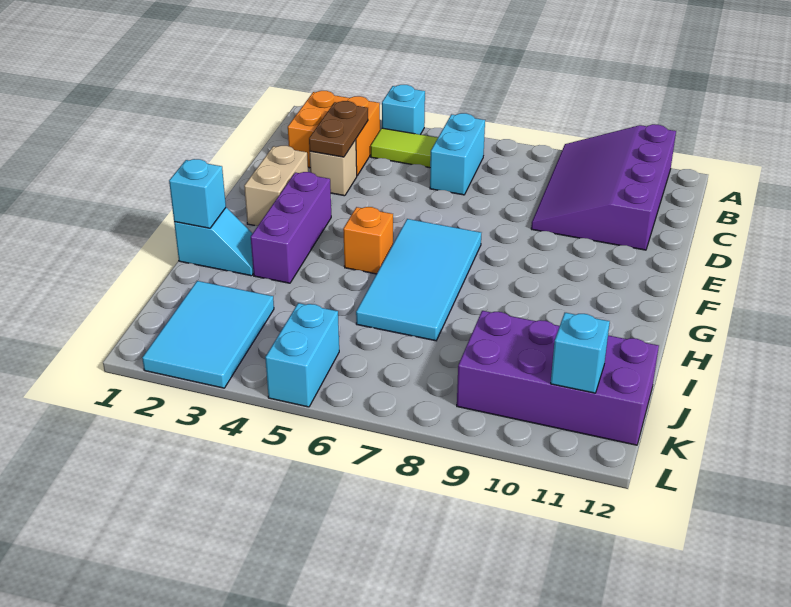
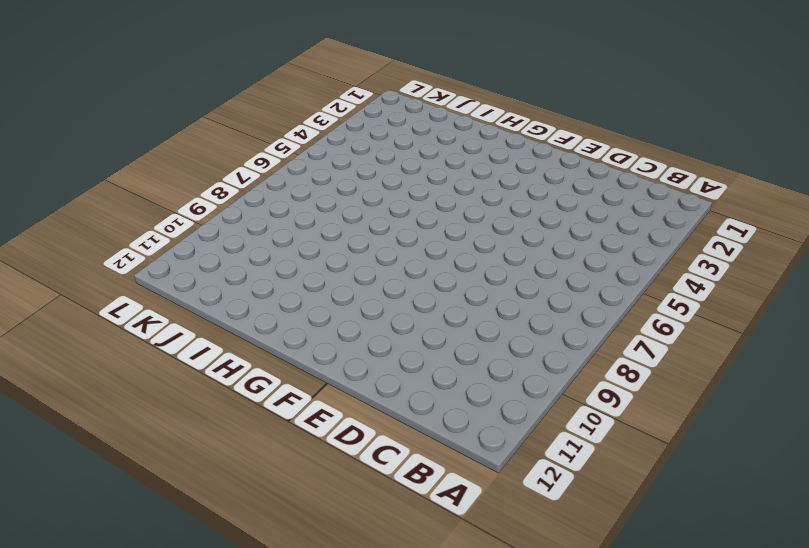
none -> cyan brick A4 level 1
none -> purple slope A9:D11 level 1 top 11
none -> orange brick B2:C3 level 1

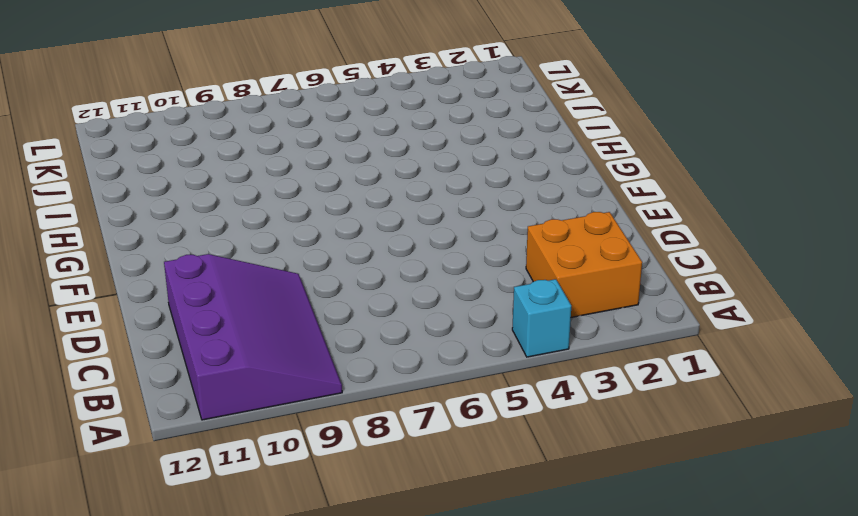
none -> lime tile B4:B5 level 1
none -> cyan brick B6:C6 level 1
none -> tan brick D3 level 1

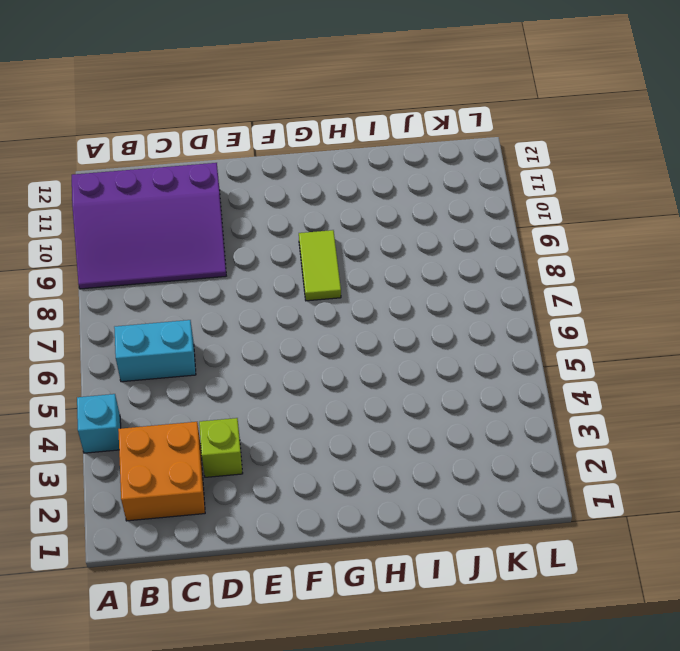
lime brick D3 level 1 -> tan brick D3 level 1
lime tile G8:G9 level 1 -> lime tile B4:B5 level 1
none -> tan brick E2:F2 level 1
none -> purple brick F3:H3 level 1
none -> cyan tile F6:I7 level 1

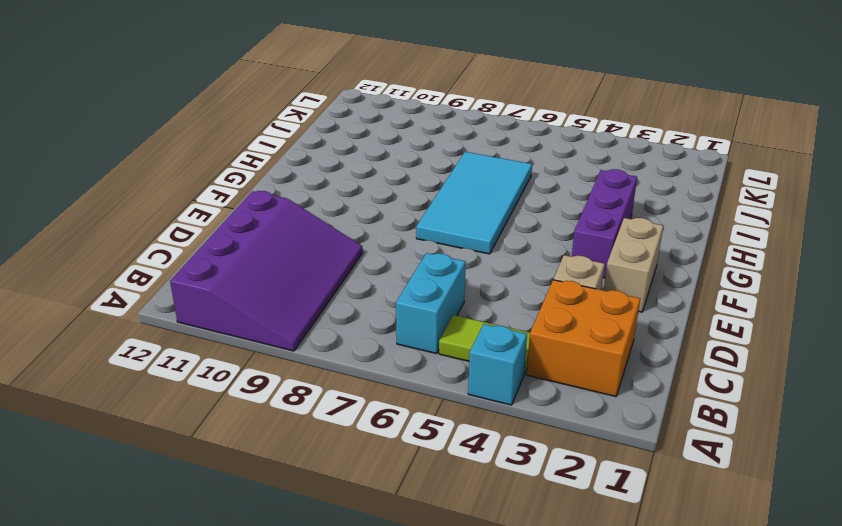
none -> orange brick G5 level 1
none -> cyan slope H1:H2 level 1 top 1
none -> cyan tile J2:L3 level 1

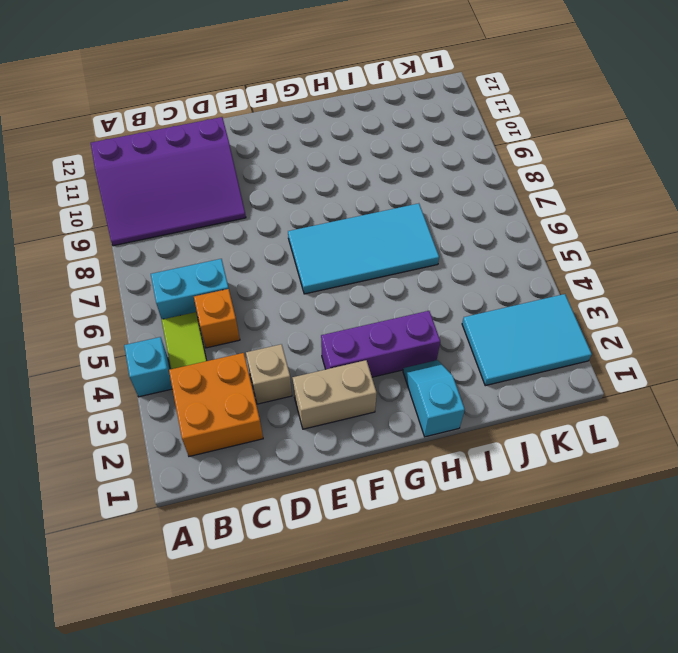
orange brick C5 level 1 -> orange brick G5 level 1
none -> purple brick J9:K12 level 1
none -> cyan brick K5:L5 level 1
none -> brown plate C3:D3 level 2

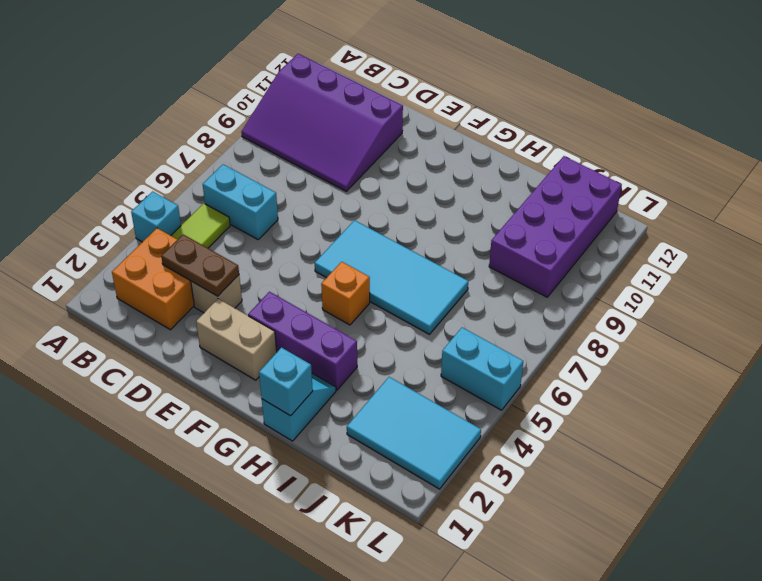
none -> cyan brick K11 level 2

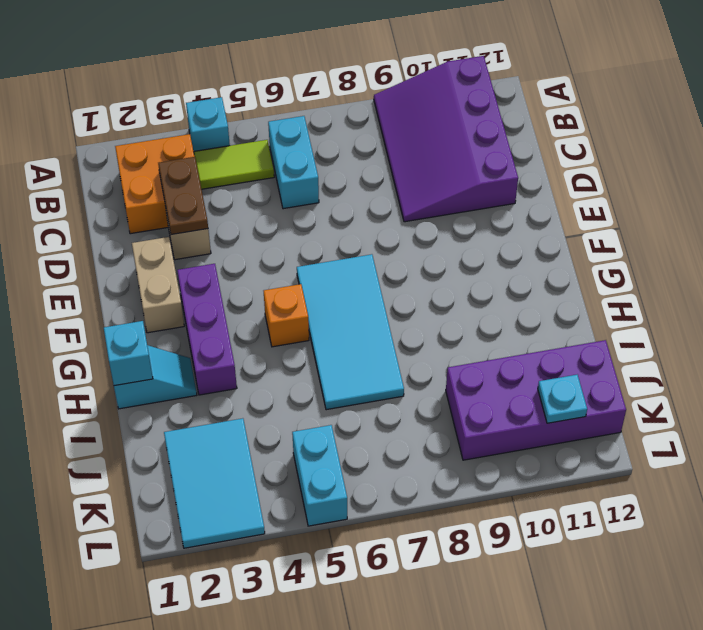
cyan plate K11 level 2 -> cyan brick K11 level 2

